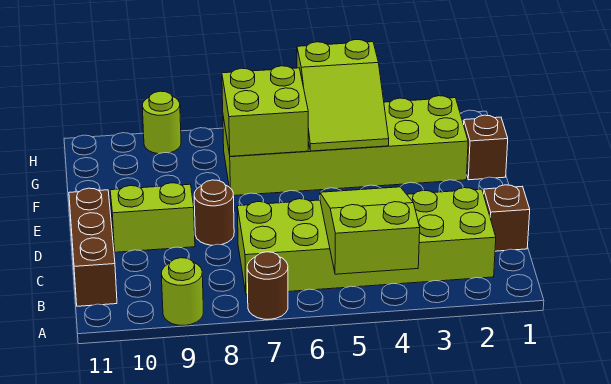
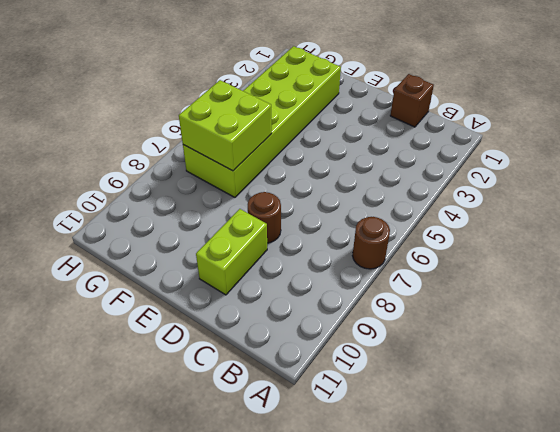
none -> lime round brick A9 level 1
none -> lime brick B2:C7 level 1
none -> brown brick B11:D11 level 1

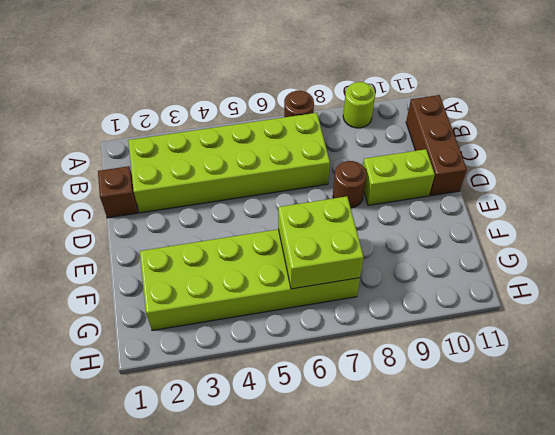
none -> brown brick F1 level 1
none -> lime round brick H9 level 1
none -> lime slope A4:C5 level 2 top A

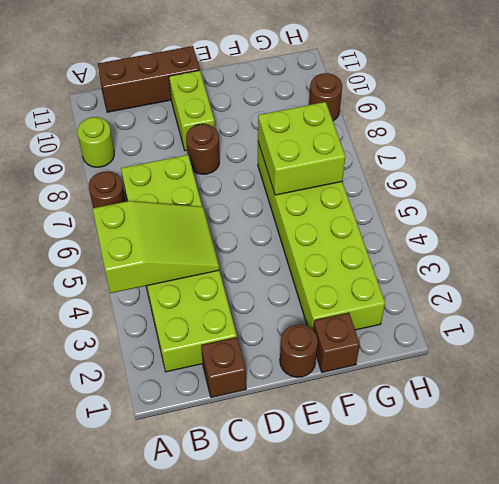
brown round brick E1 level 1 -> none
brown round brick H9 level 1 -> lime round brick H9 level 1
none -> lime slope F4:H5 level 2 top H

